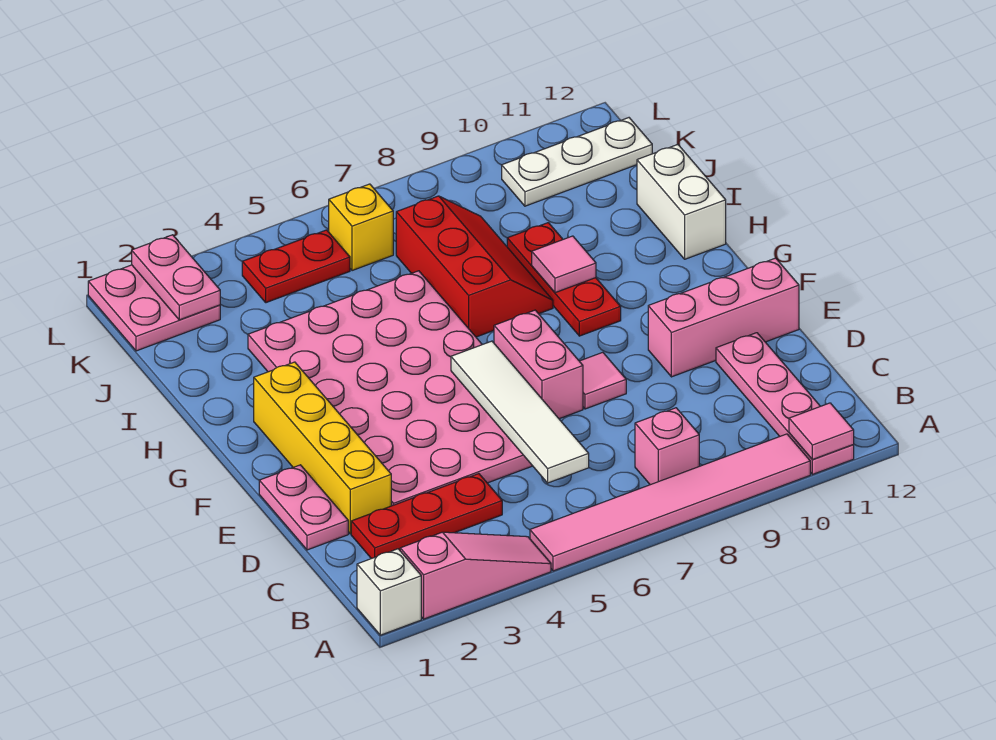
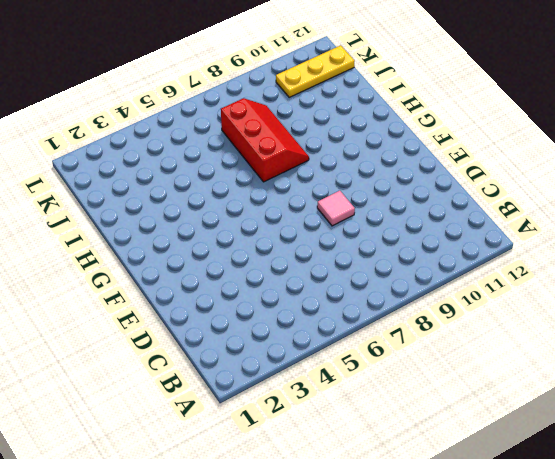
yellow plate K10:K12 level 1 -> white plate K10:K12 level 1
none -> white brick A1 level 1
none -> pink slope A2:A4 level 1 top 2
none -> pink tile A5:A10 level 1

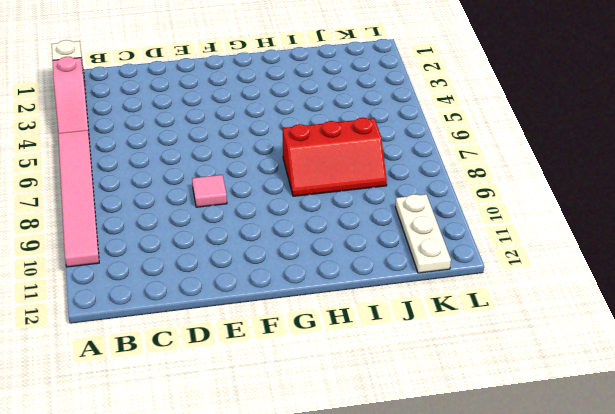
none -> pink plate A11:D11 level 1
none -> pink brick B8 level 1
none -> red plate C2:C4 level 1

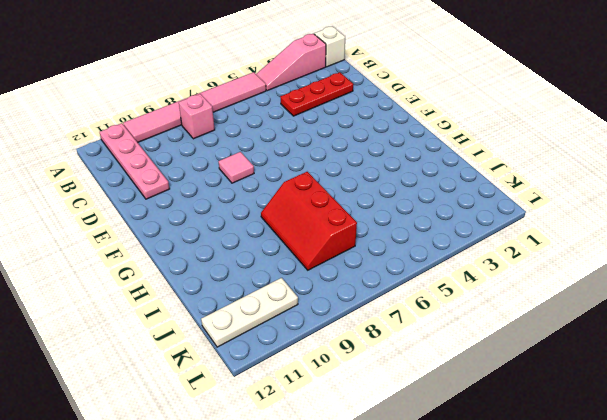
none -> pink plate D1:E1 level 1
none -> yellow brick D2:G2 level 1
none -> pink plate D3:I6 level 1

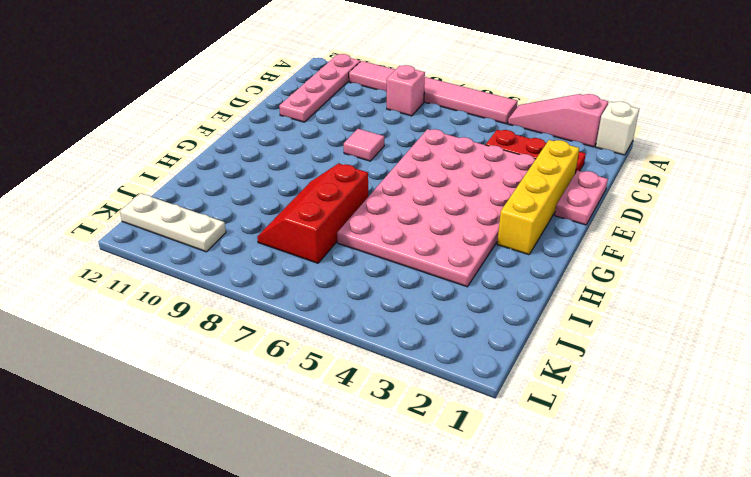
none -> pink brick E7:F7 level 1
none -> pink brick E10:E12 level 1
none -> red plate G9:I9 level 1

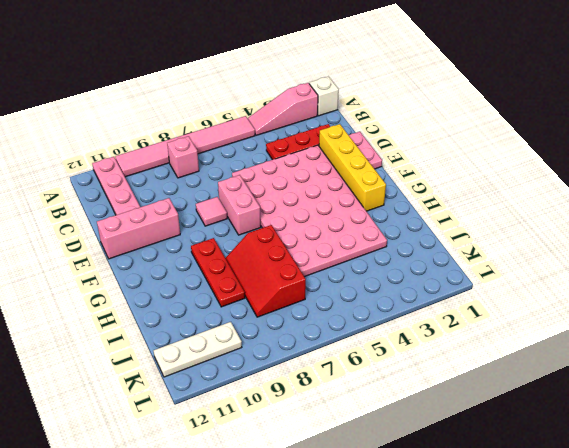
none -> white brick H12:I12 level 1
none -> pink plate K1:L2 level 1
none -> red plate K4:K5 level 1

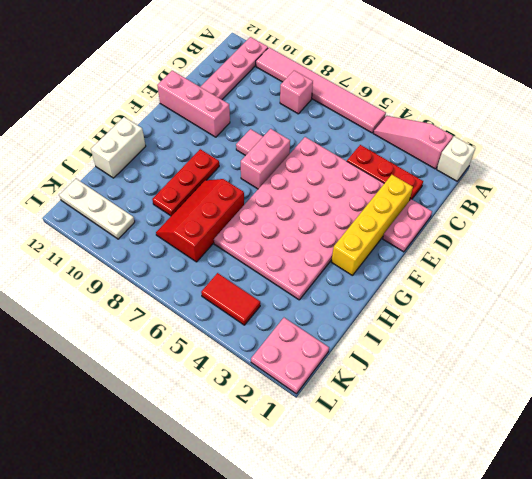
red tile K4:K5 level 1 -> red plate K4:K5 level 1
none -> yellow brick K6 level 1
none -> pink tile A11 level 2
none -> white tile C6:F6 level 2

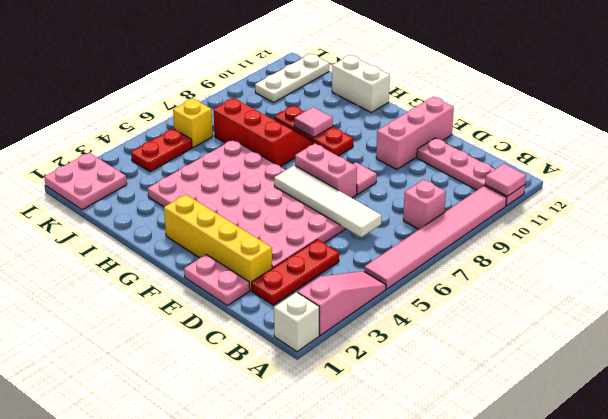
none -> pink plate K2:L2 level 2

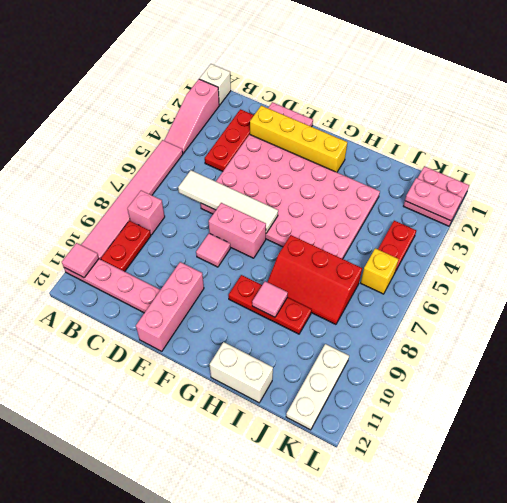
red plate B9:B10 level 1 -> none

